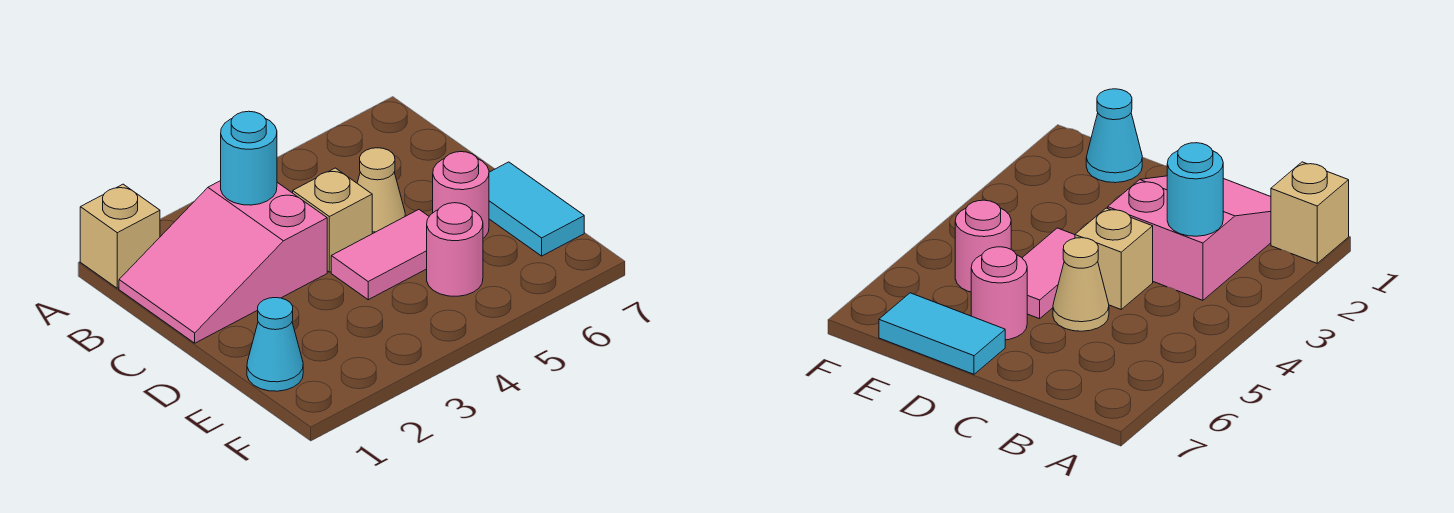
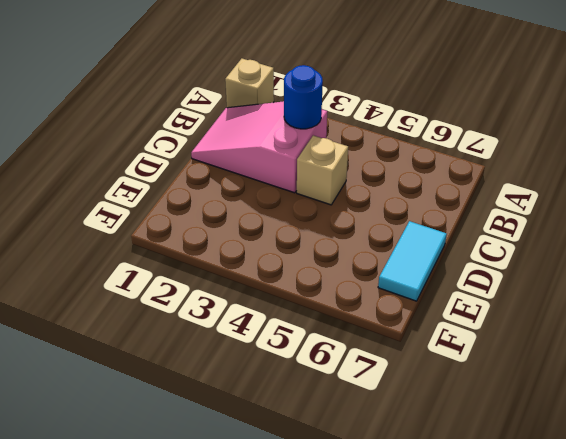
blue round brick B3 level 2 -> cyan round brick B3 level 2
none -> tan cone C5 level 1
none -> pink tile D4:D5 level 1

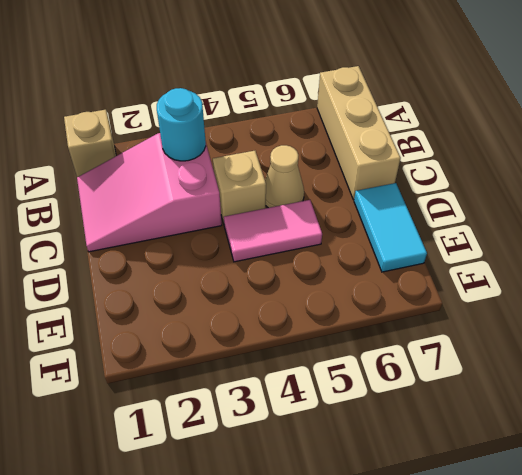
tan brick A7:C7 level 1 -> none
none -> pink round brick D6 level 1
none -> cyan cone E1 level 1

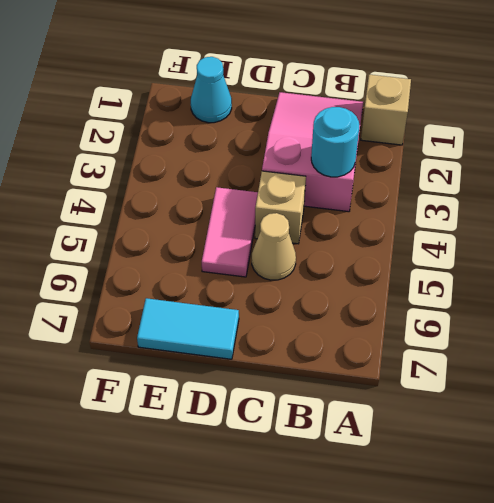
none -> pink round brick D6 level 1
none -> pink round brick E5 level 1

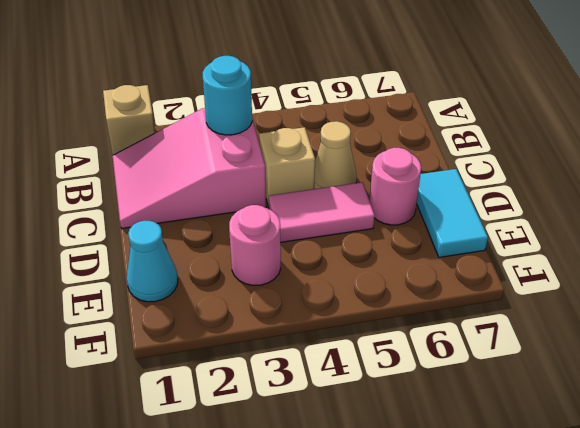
pink round brick E3 level 1 -> pink round brick E5 level 1

